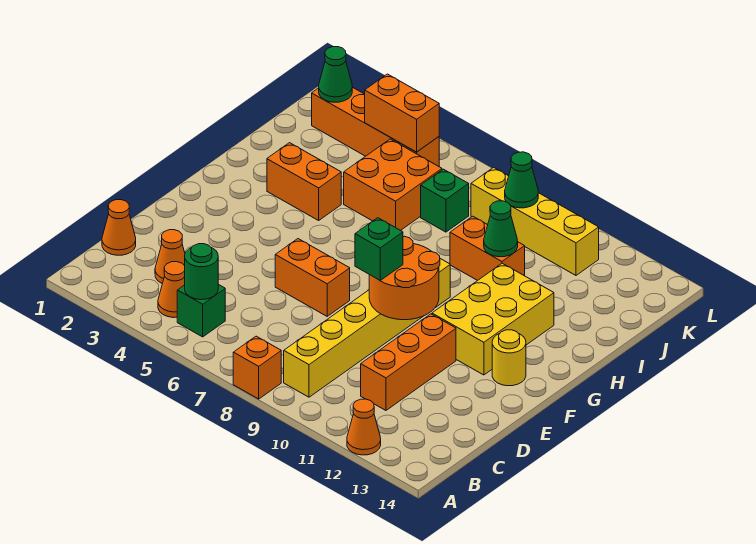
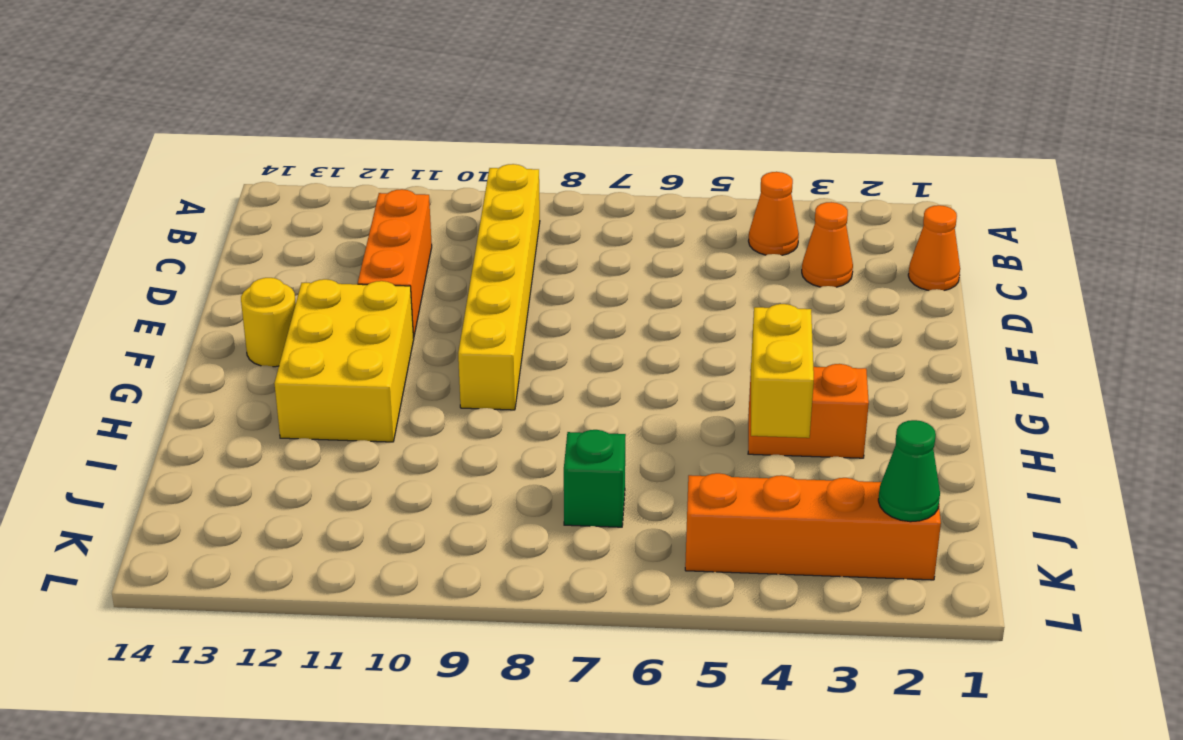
yellow brick H4:I4 level 2 -> none
none -> orange brick A8 level 1
none -> orange cone A12 level 1
none -> green brick B5 level 1

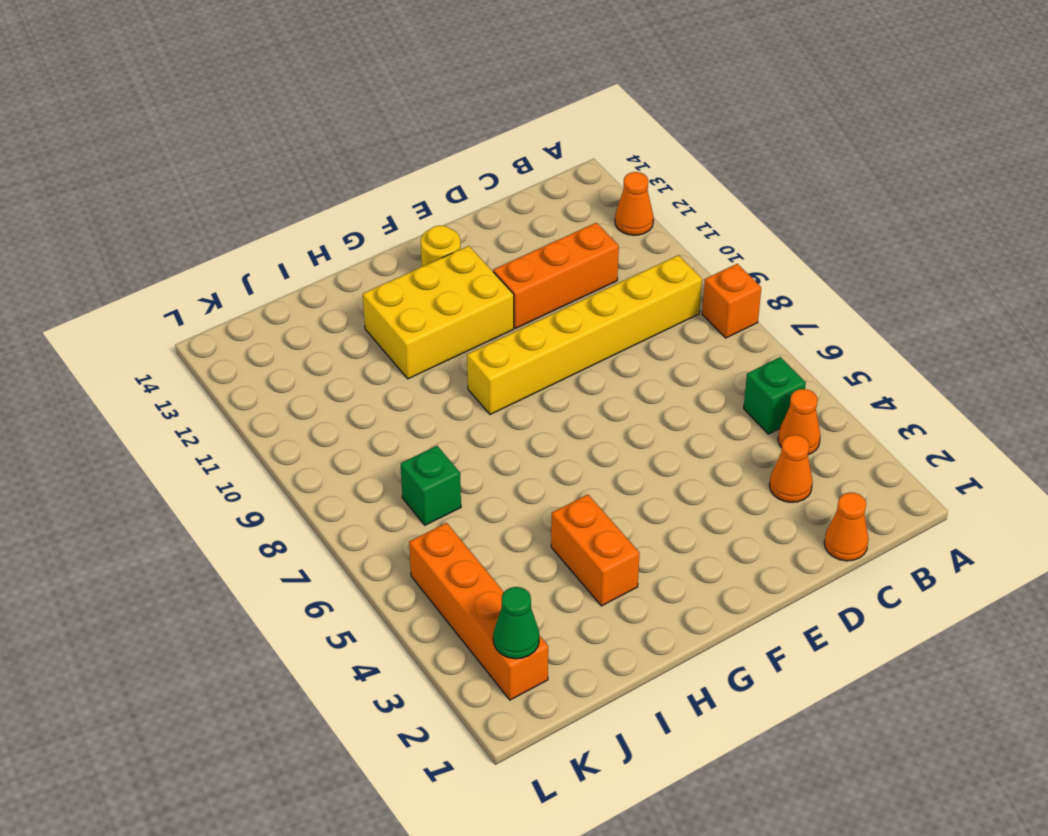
none -> orange brick E6:E7 level 1
none -> orange brick I5:J6 level 1
none -> orange brick I9:I10 level 1

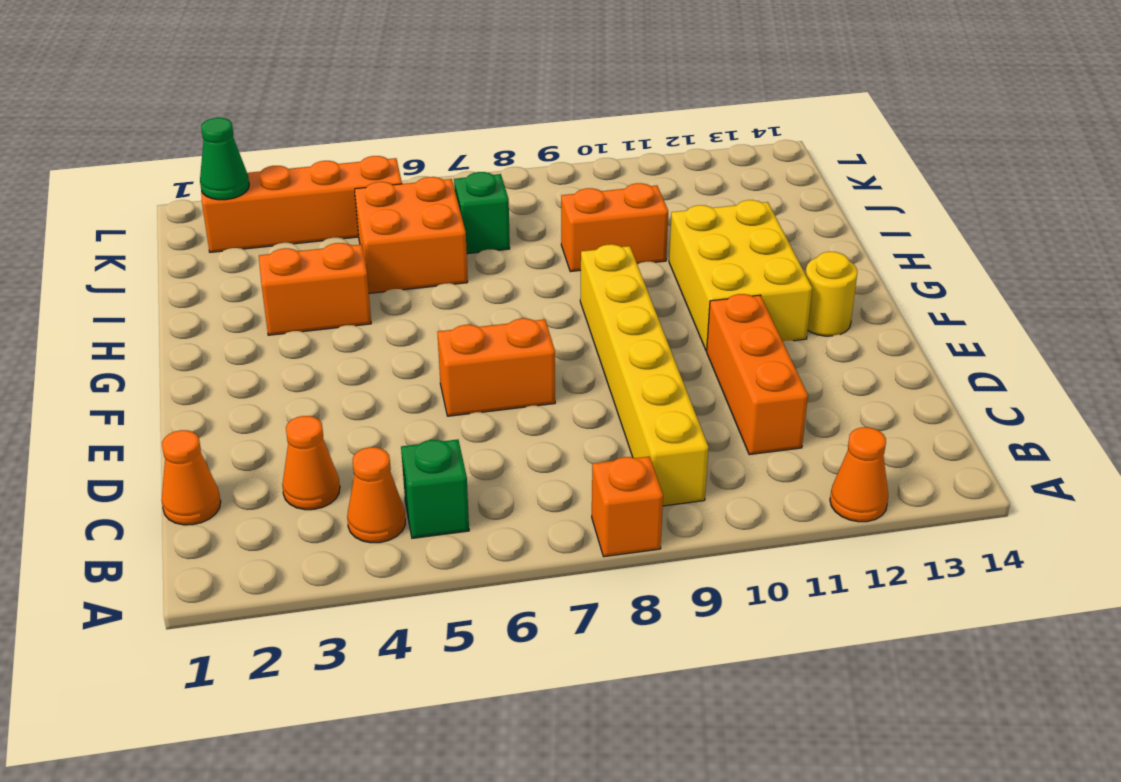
none -> yellow brick K8:K11 level 1
none -> green round brick B5 level 2
none -> orange round brick E9:F10 level 2

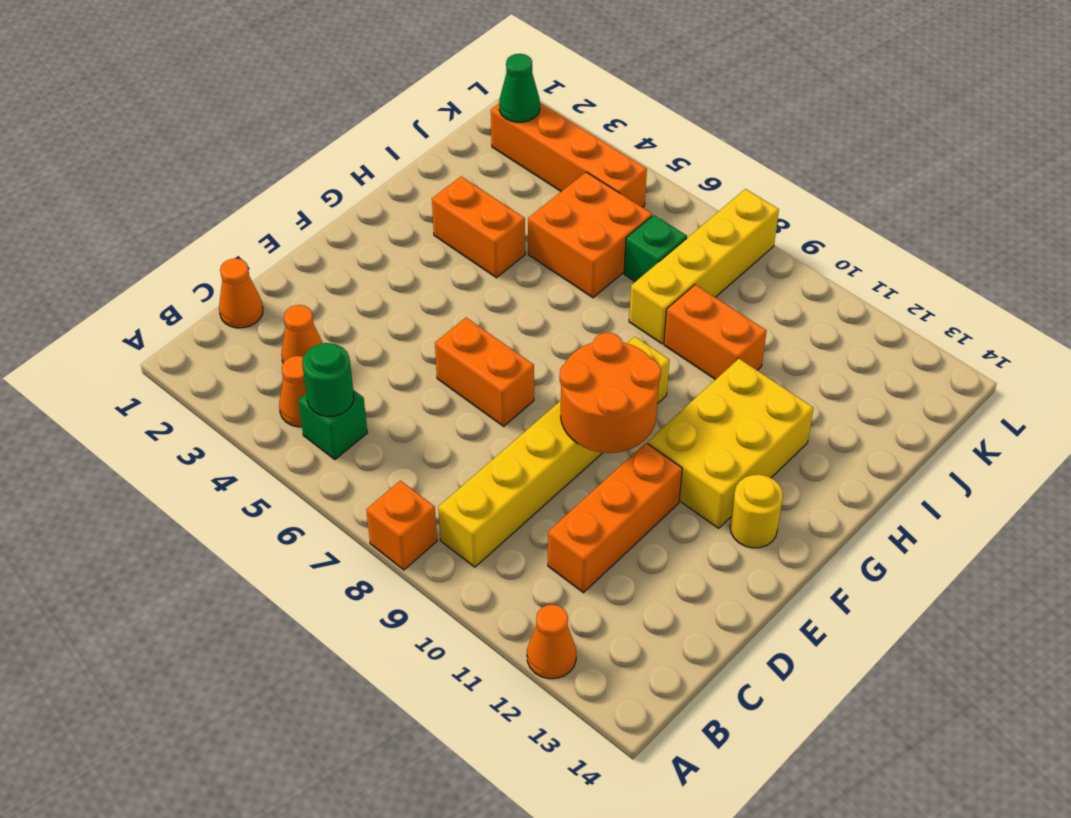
yellow brick I8:L8 level 1 -> yellow brick K8:K11 level 1
none -> green cone I10 level 2
none -> orange brick K4:K5 level 2
none -> green cone K9 level 2

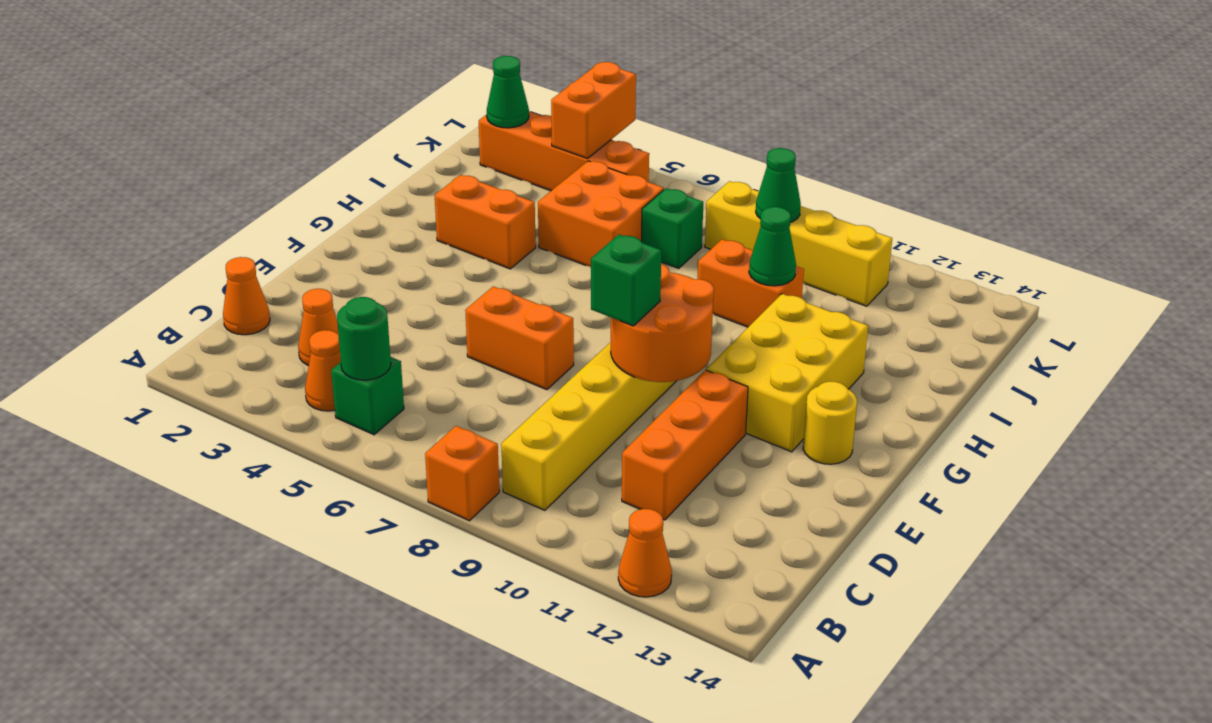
orange brick K4:L4 level 2 -> orange brick K4:K5 level 2

